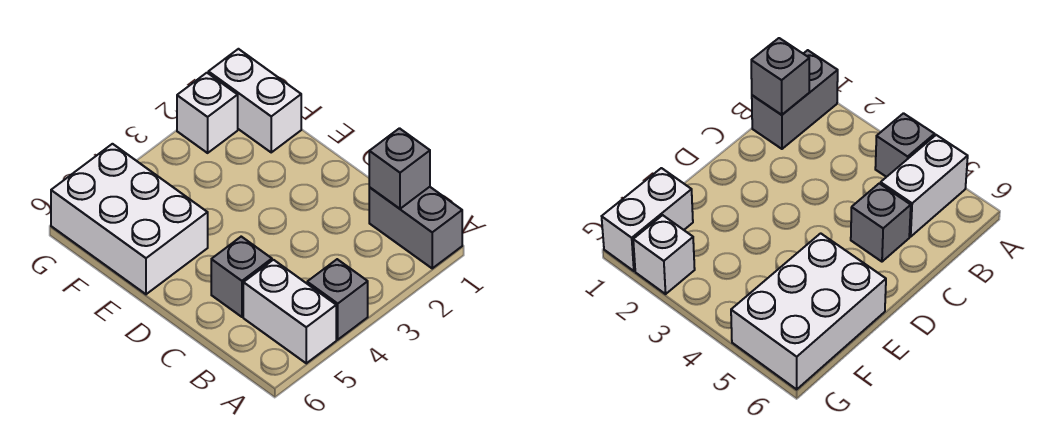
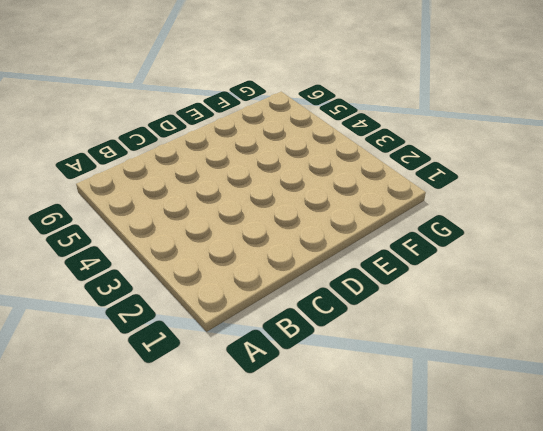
none -> grey brick A1:B1 level 1
none -> grey brick A4 level 1

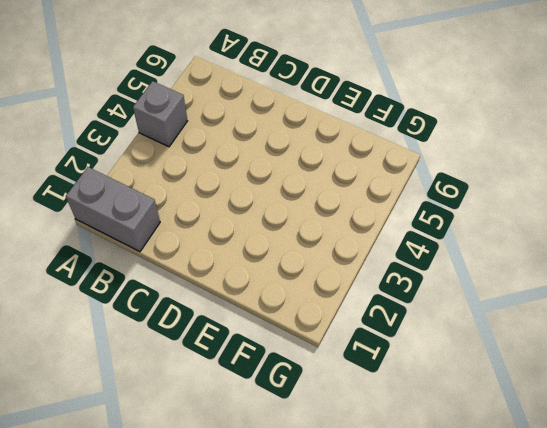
none -> white brick A5:B5 level 1
none -> grey brick C5 level 1

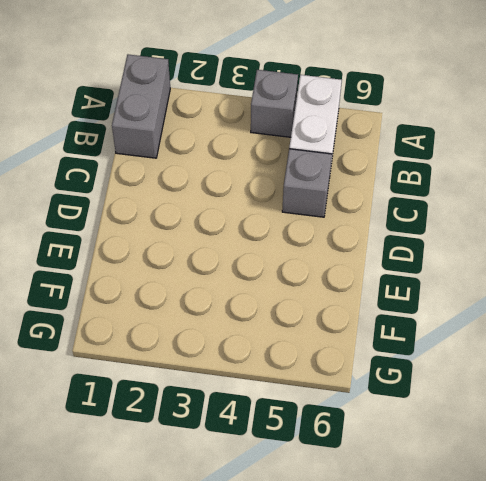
none -> white brick E5:G6 level 1
none -> white brick F1:G1 level 1

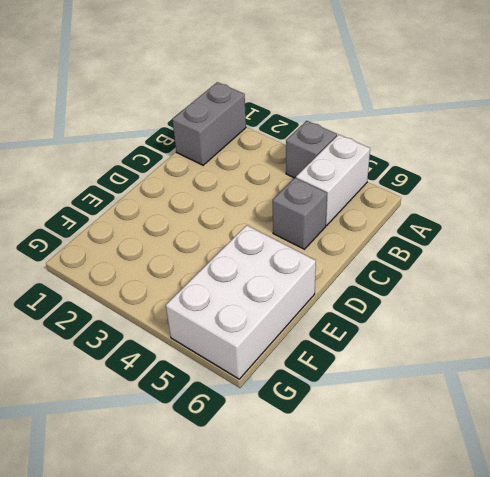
none -> white brick F1:G1 level 1
none -> white brick G2 level 1

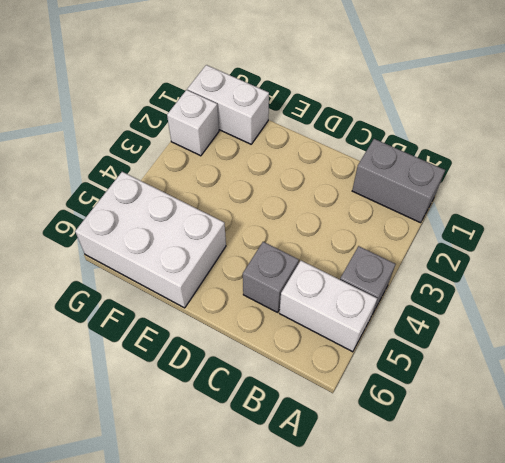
none -> grey brick B1 level 2

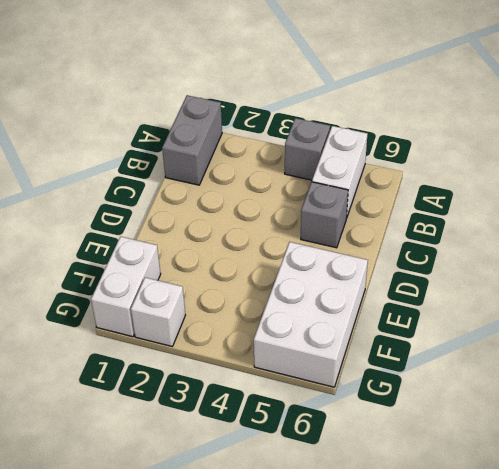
none -> grey brick B1 level 2

